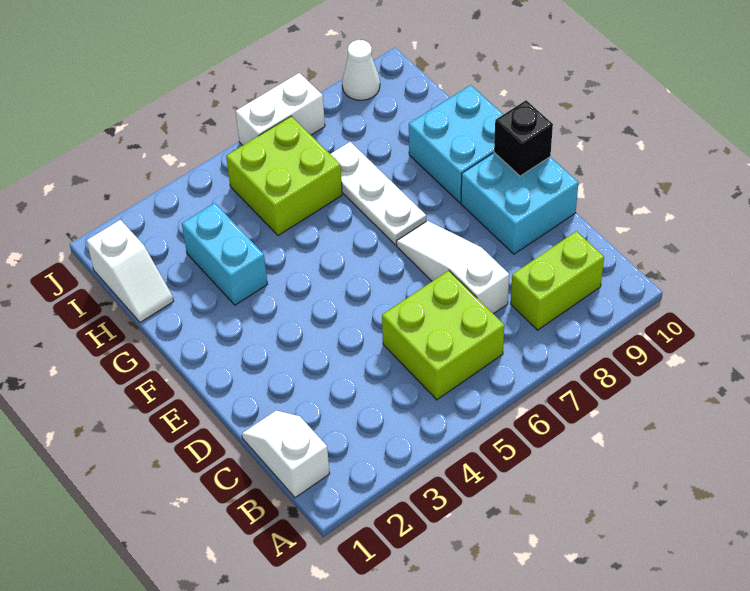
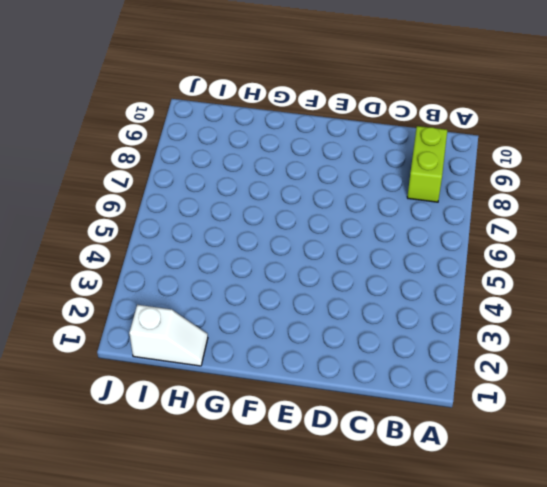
none -> white slope B1:C1 level 1 top B
none -> lime brick B5:C6 level 1
none -> white slope C7:E7 level 1 top C

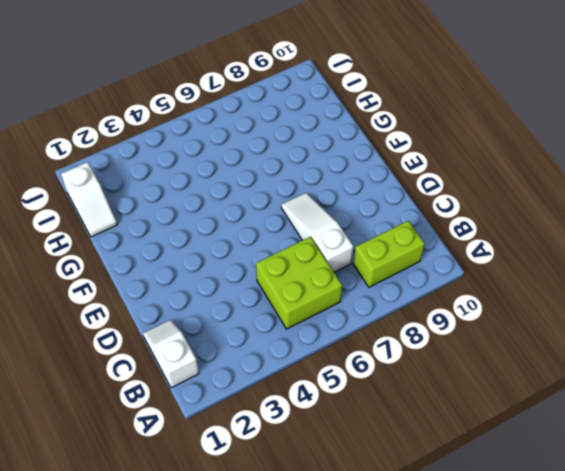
none -> cyan brick D9:E10 level 1
none -> white plate F7:H7 level 1
none -> cyan brick F9:G10 level 1

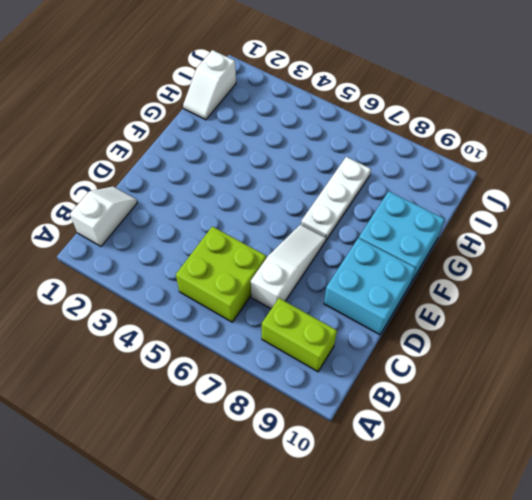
none -> cyan brick G3:H3 level 1
none -> lime brick H5:I6 level 1
none -> white brick J6:J7 level 1

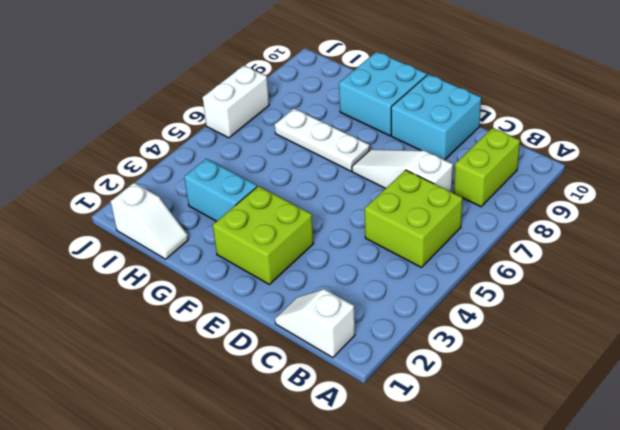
lime brick E2:F3 level 1 -> lime brick H5:I6 level 1
none -> white cone J9 level 1
none -> black brick E10 level 2

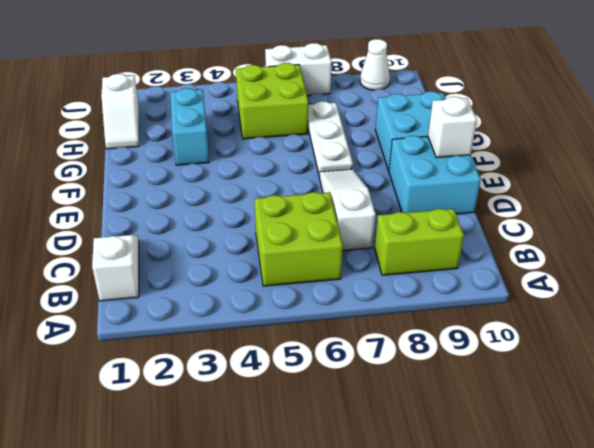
white brick E10 level 2 -> black brick E10 level 2

